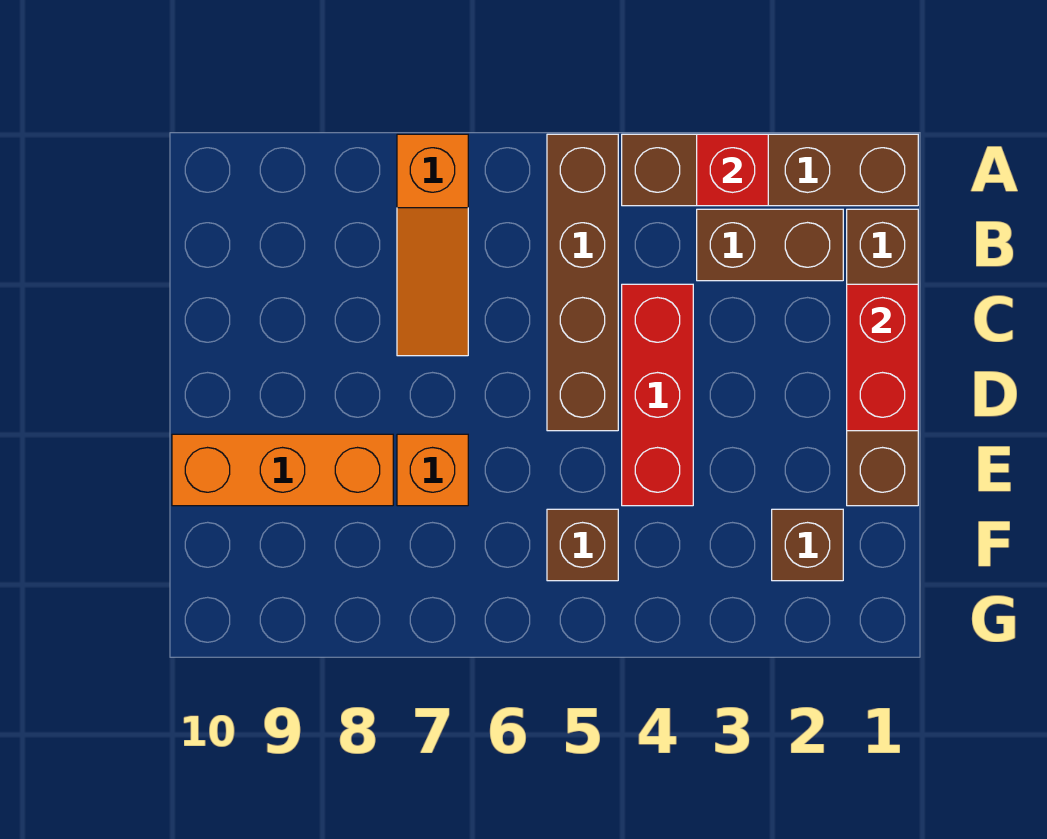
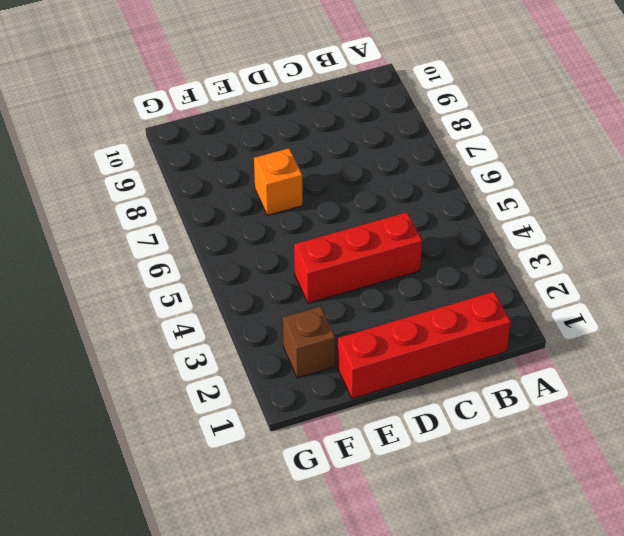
red brick B1:E1 level 1 -> brown brick B1:E1 level 1
none -> brown brick A1:A4 level 1
none -> brown brick A5:D5 level 1
none -> orange slope A7:C7 level 1 top A

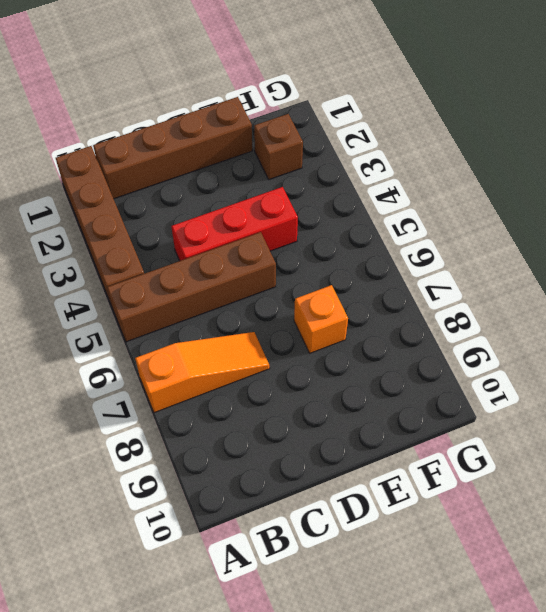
none -> brown brick B2:B3 level 1
none -> orange brick E8:E10 level 1
none -> brown brick F5 level 1

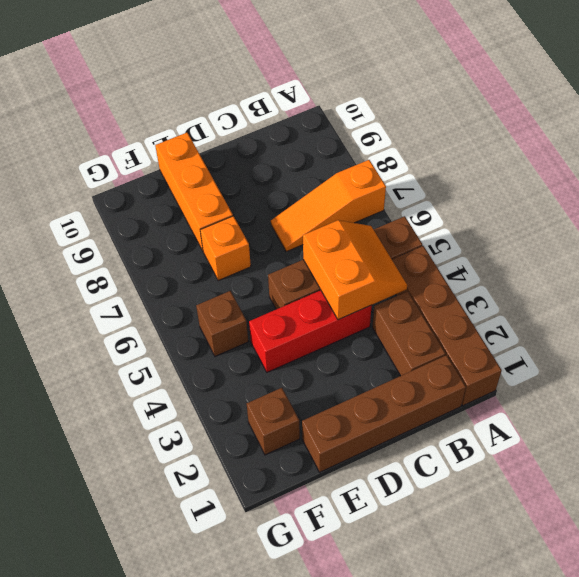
orange slope B4:C5 level 2 top C -> none
none -> red brick A3 level 2
none -> red brick C1:D1 level 2

